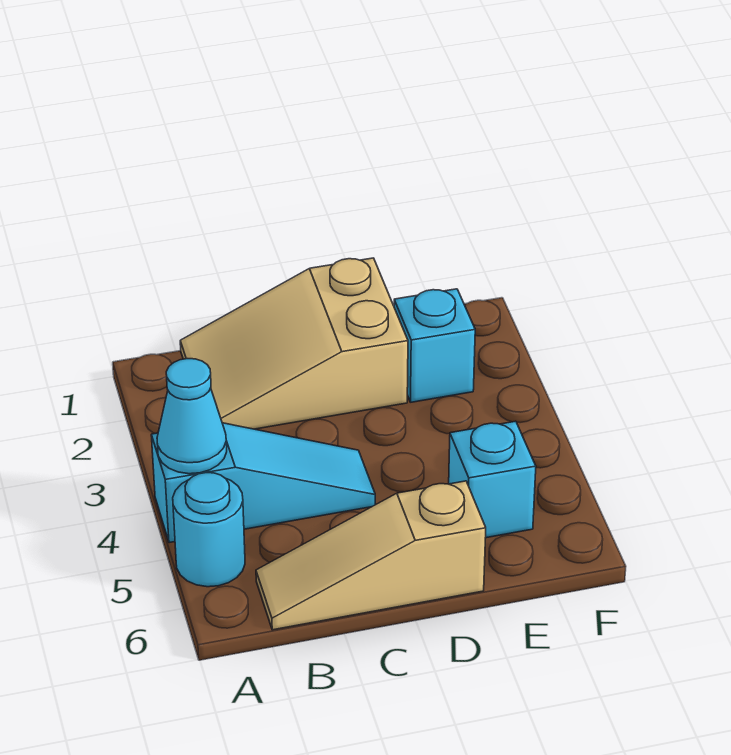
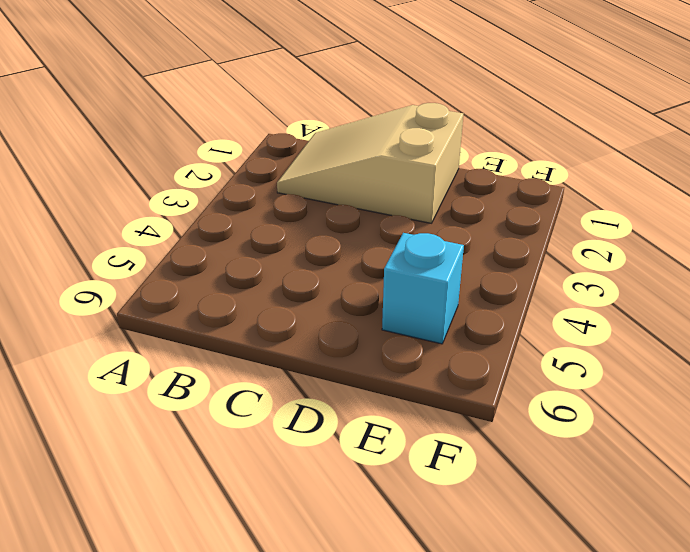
none -> cyan slope A4:C4 level 1 top A
none -> cyan round brick A5 level 1

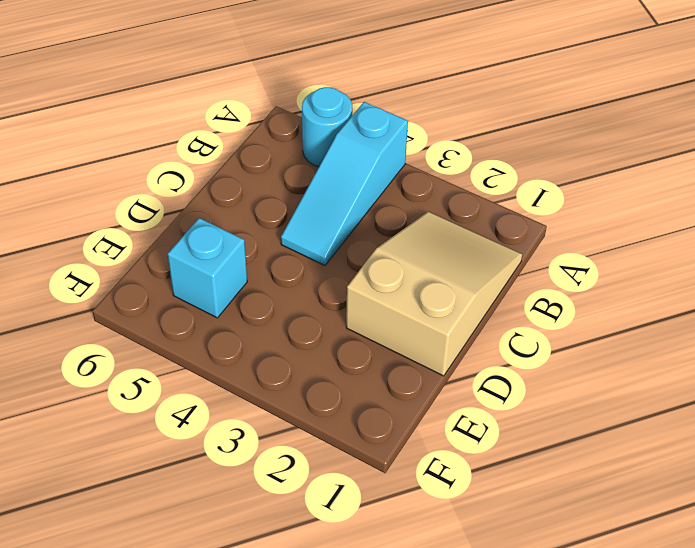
none -> tan slope B6:D6 level 1 top D
none -> cyan brick E2 level 1

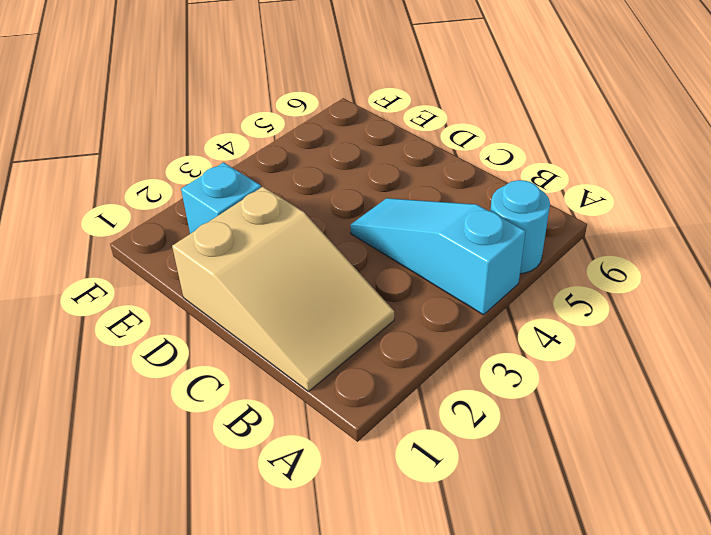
none -> tan slope B6:D6 level 1 top D
none -> cyan brick E5 level 1

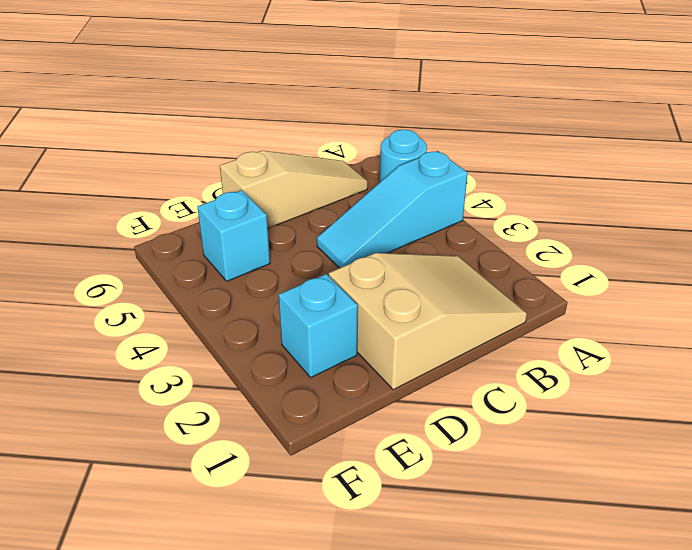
none -> cyan cone A4 level 2

